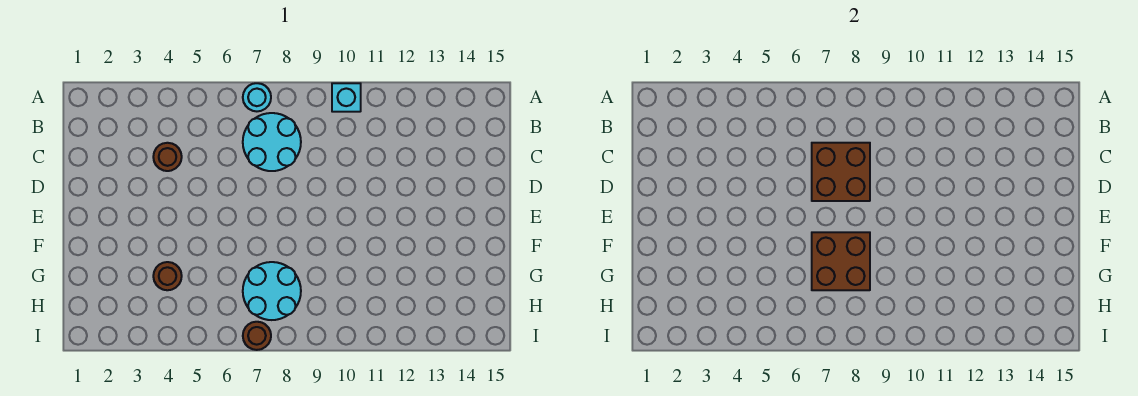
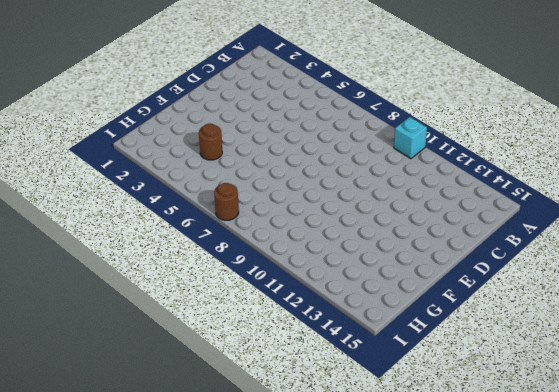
none -> cyan round brick A7 level 1
none -> cyan round brick B7:C8 level 1

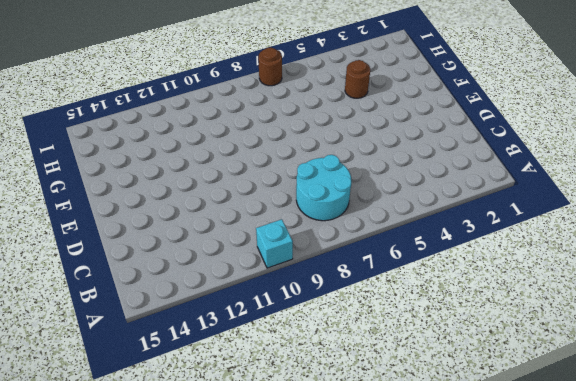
none -> cyan round brick A7 level 1
none -> brown round brick C4 level 1

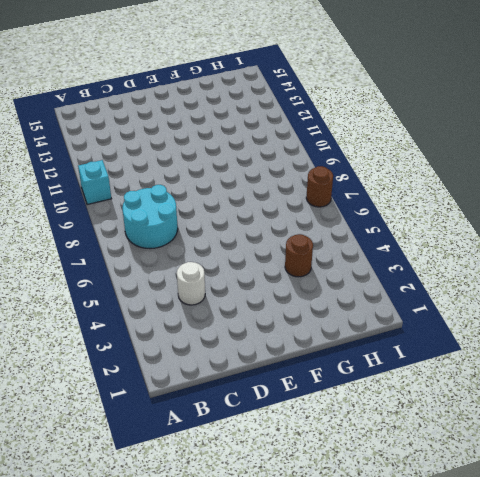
white round brick C4 level 1 -> brown round brick C4 level 1
none -> cyan round brick A7 level 1
none -> cyan round brick G7:H8 level 1

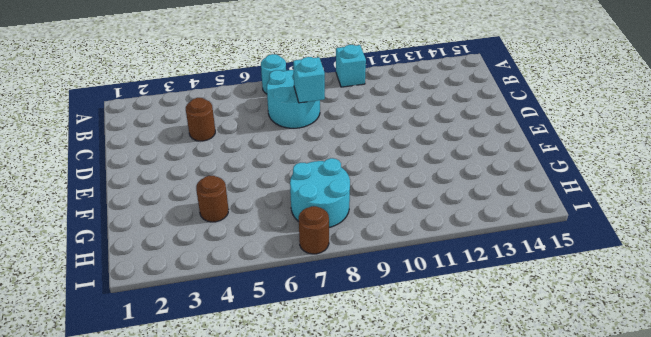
cyan brick C8 level 2 -> brown brick C7:D8 level 2
none -> brown brick F7:G8 level 2

